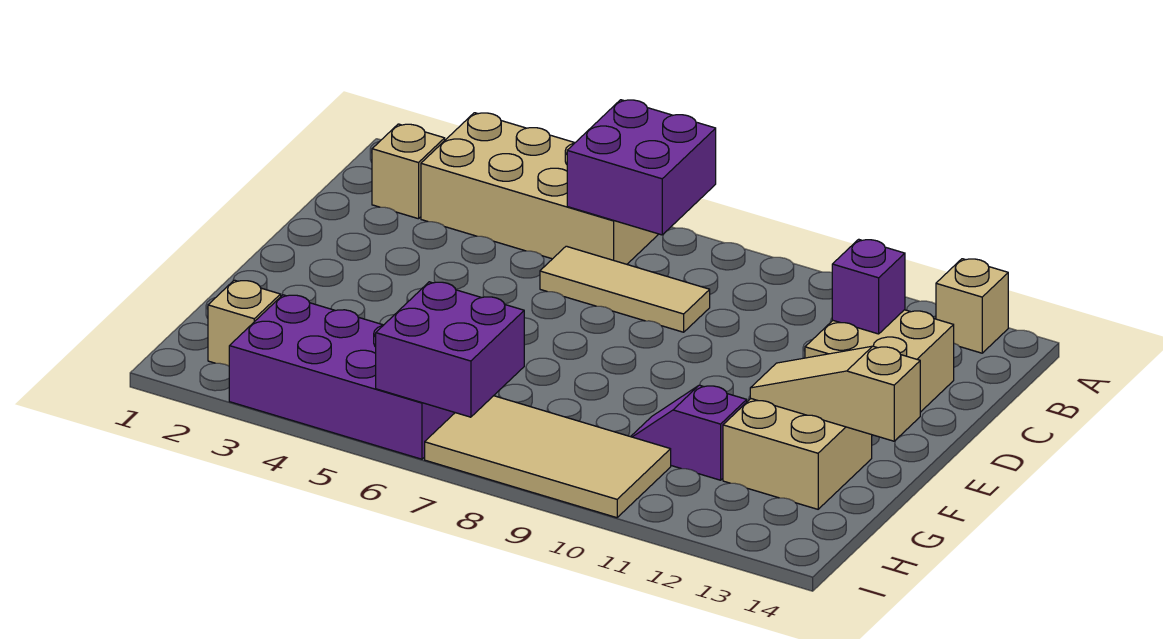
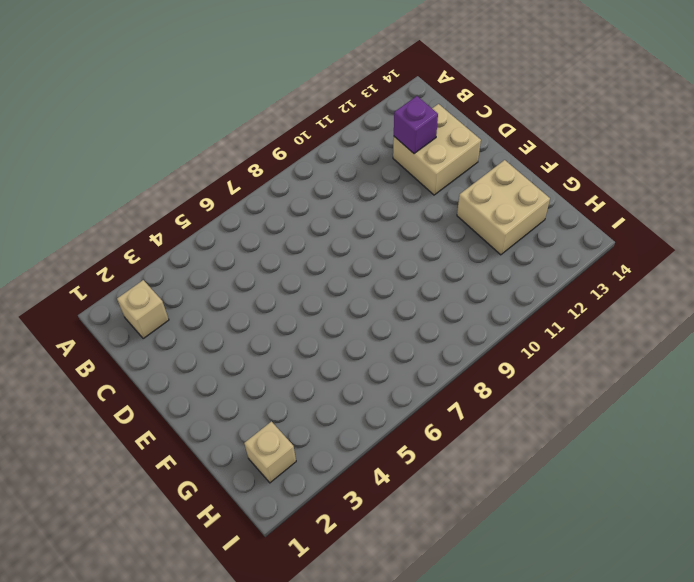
none -> tan brick A3:B6 level 1
none -> tan brick A13 level 1
none -> tan tile C6:C8 level 1

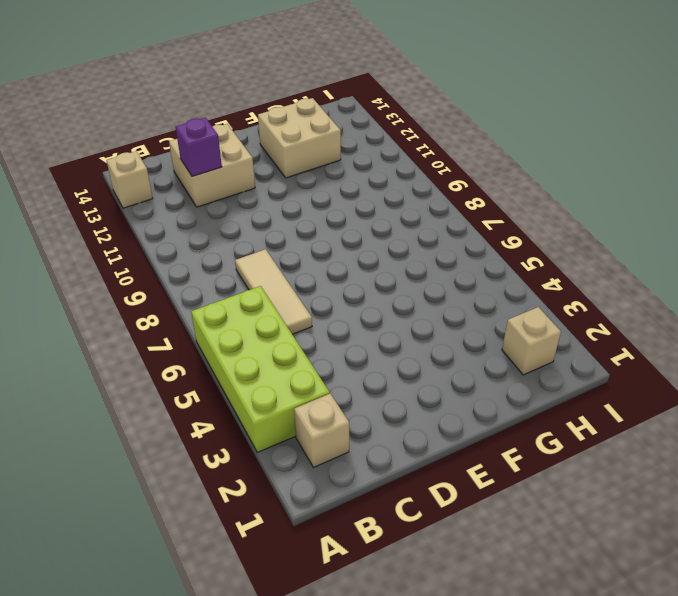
lime brick A3:B6 level 1 -> tan brick A3:B6 level 1
none -> purple slope G10:G11 level 1 top 11
none -> purple brick H3:I6 level 1
none -> tan tile H7:I10 level 1

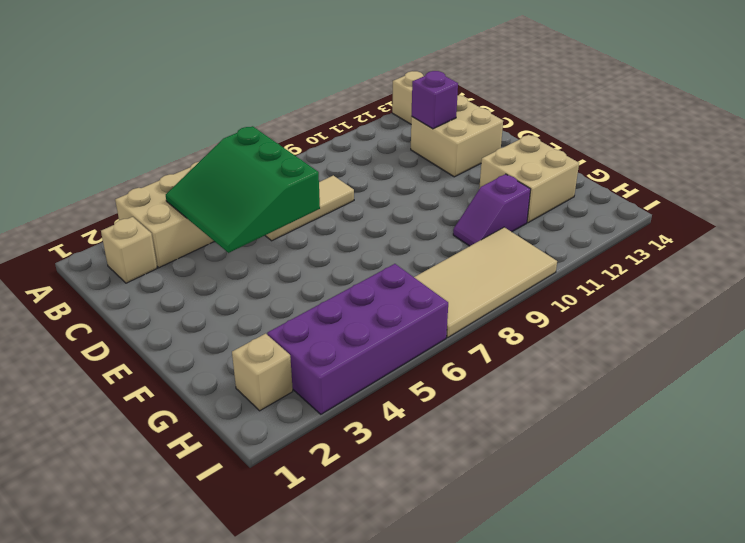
green slope B4:D6 level 2 top 6 -> purple brick A6:B7 level 2
none -> tan slope F12:F14 level 2 top 14
none -> purple brick H6:I7 level 2

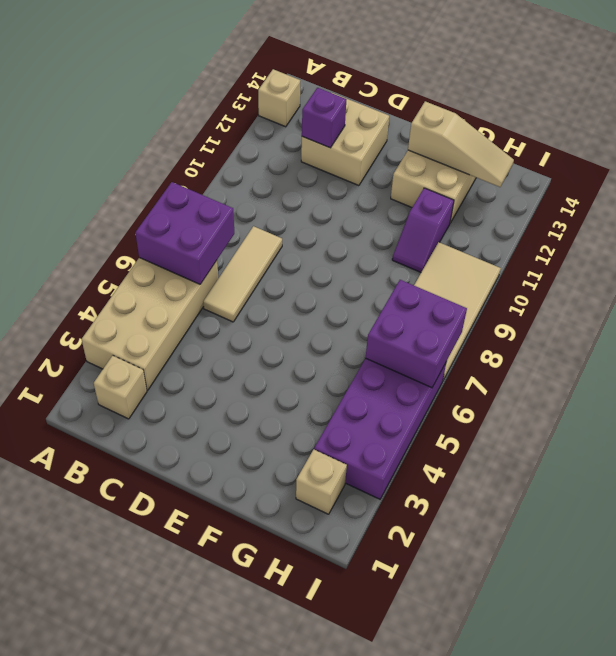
tan slope F13:H13 level 2 top F -> tan slope F12:F14 level 2 top 14

